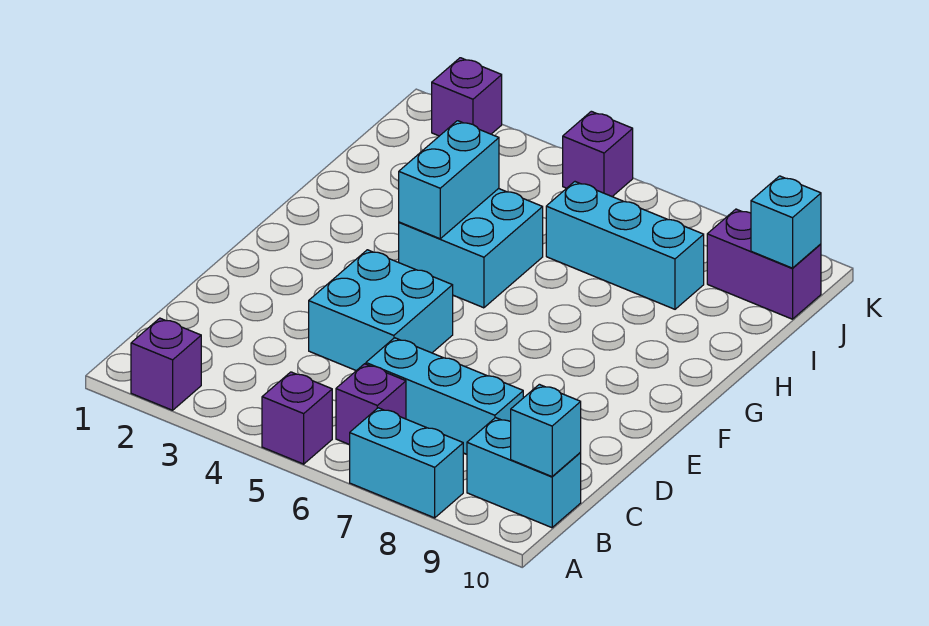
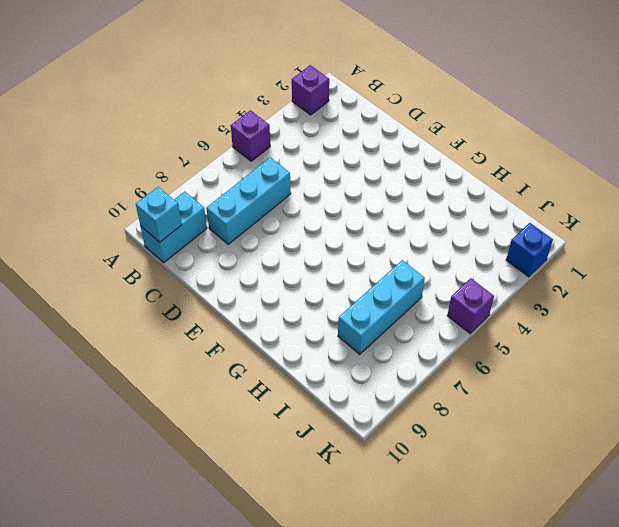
blue brick K2 level 1 -> purple brick K2 level 1
none -> cyan brick A7:A8 level 1
none -> purple brick B6 level 1
none -> cyan brick D4:E5 level 1

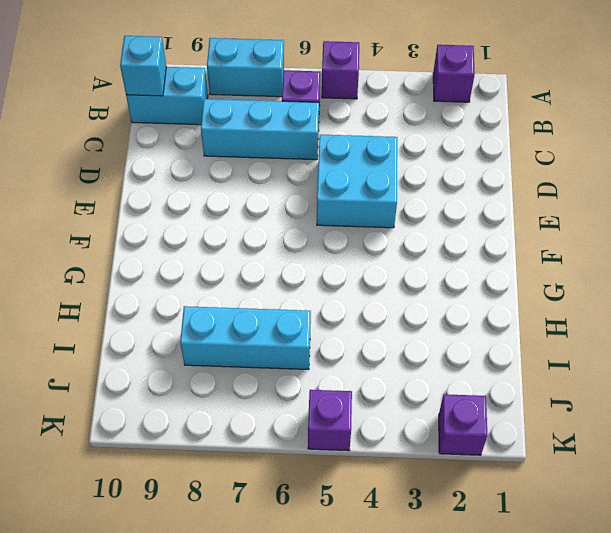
none -> cyan brick G4:H5 level 1
none -> purple brick J9:J10 level 1
none -> cyan brick G4:H4 level 2

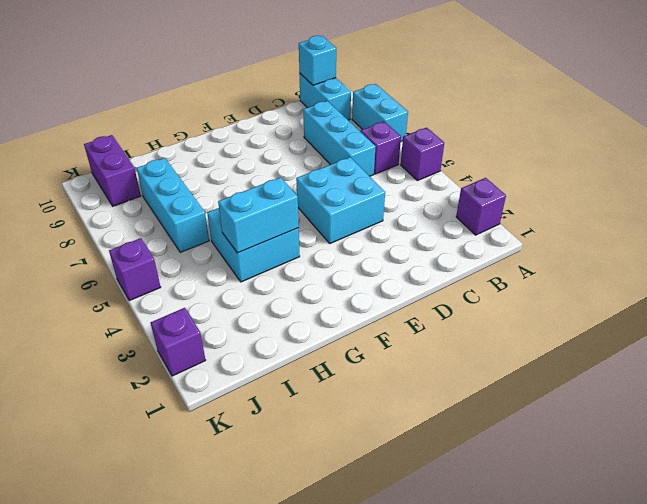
none -> cyan brick J10 level 2

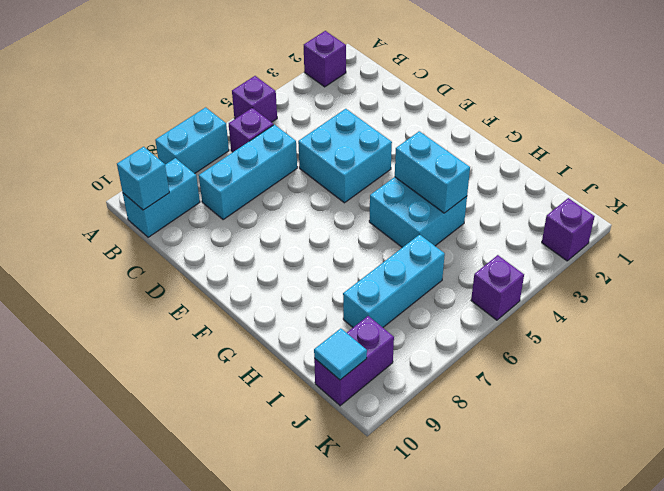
cyan tile J10 level 2 -> cyan brick J10 level 2

